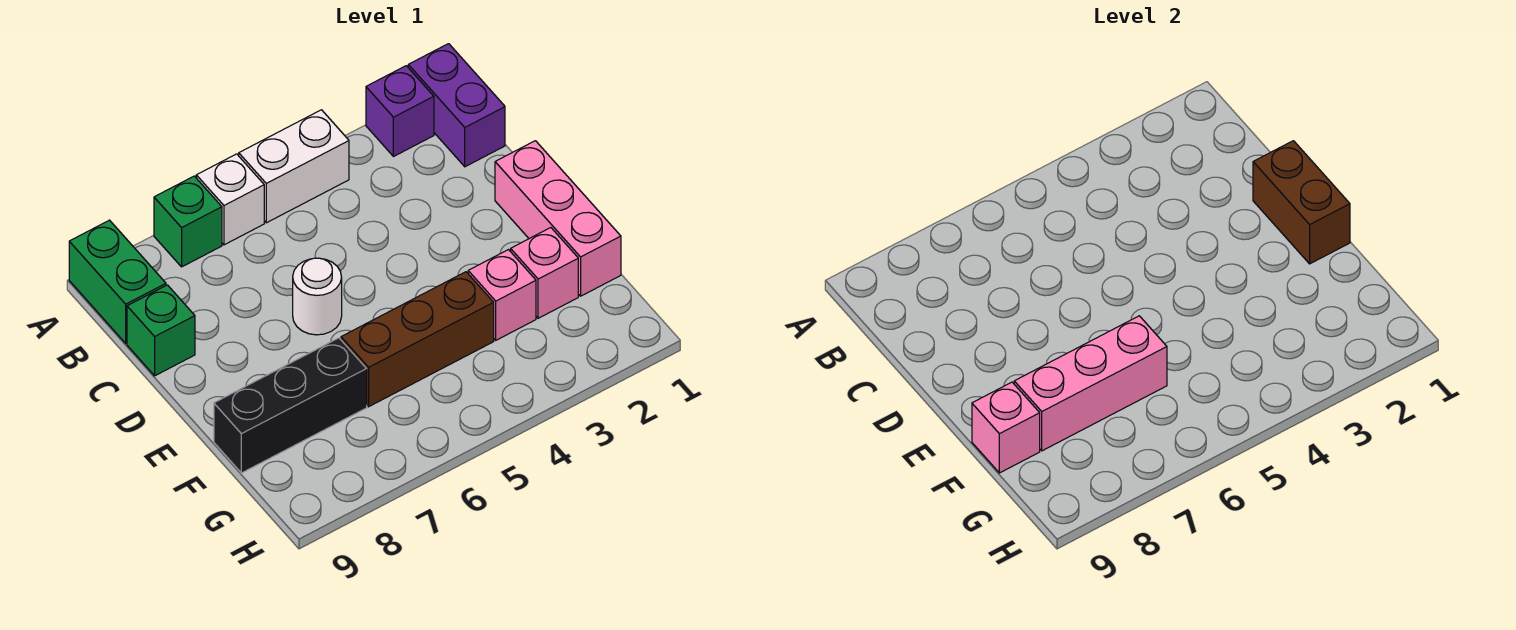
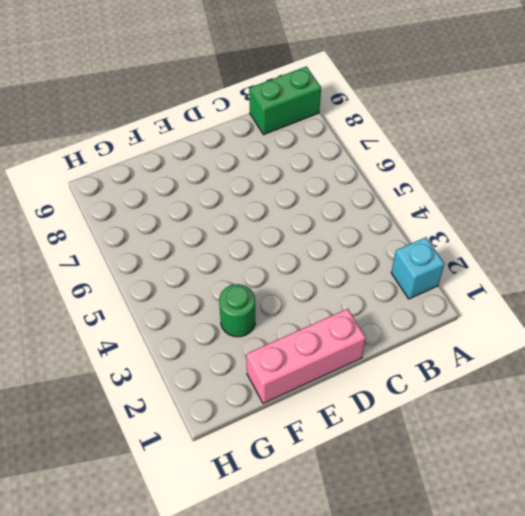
cyan brick A2 level 1 -> purple brick A2 level 1
green round brick F3 level 1 -> pink brick F3 level 1
none -> purple brick A1:B1 level 1
none -> white brick A4:A5 level 1
none -> white brick A6 level 1

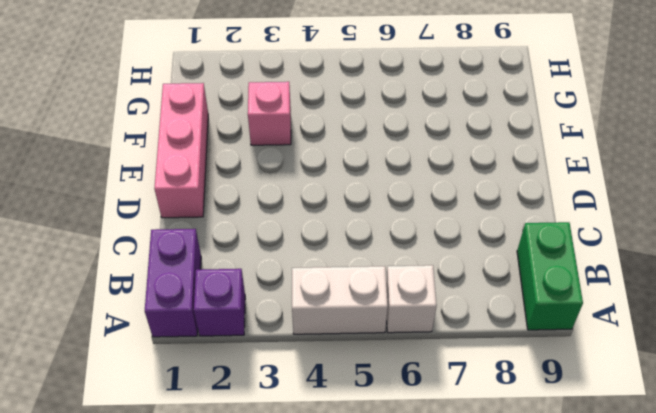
none -> green brick A7 level 1
none -> green brick C9 level 1
none -> white round brick D6 level 1

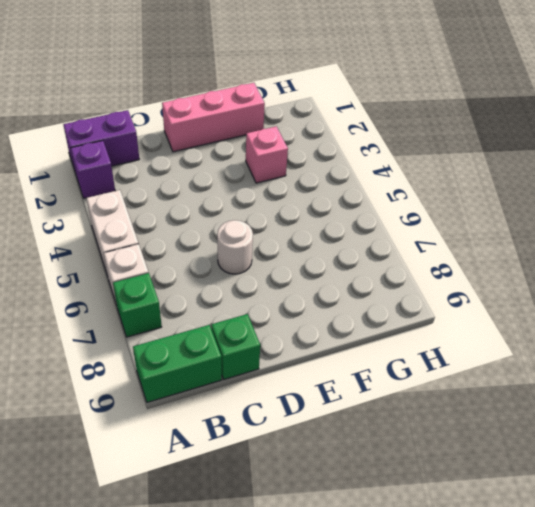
none -> pink brick F2 level 1
none -> brown brick F4:F6 level 1
none -> black brick F7:F9 level 1

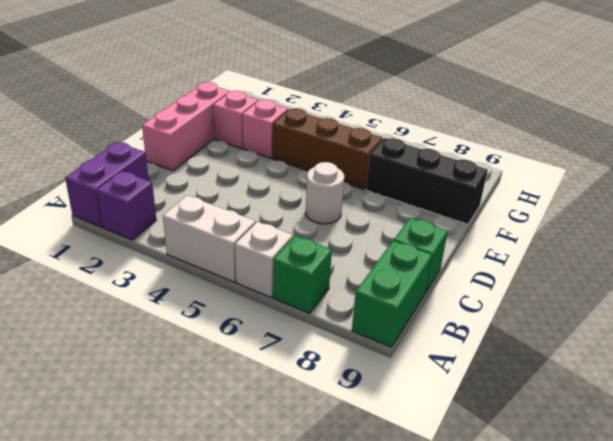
none -> brown brick D1:E1 level 2
none -> pink brick F6:F8 level 2
none -> pink brick F9 level 2

